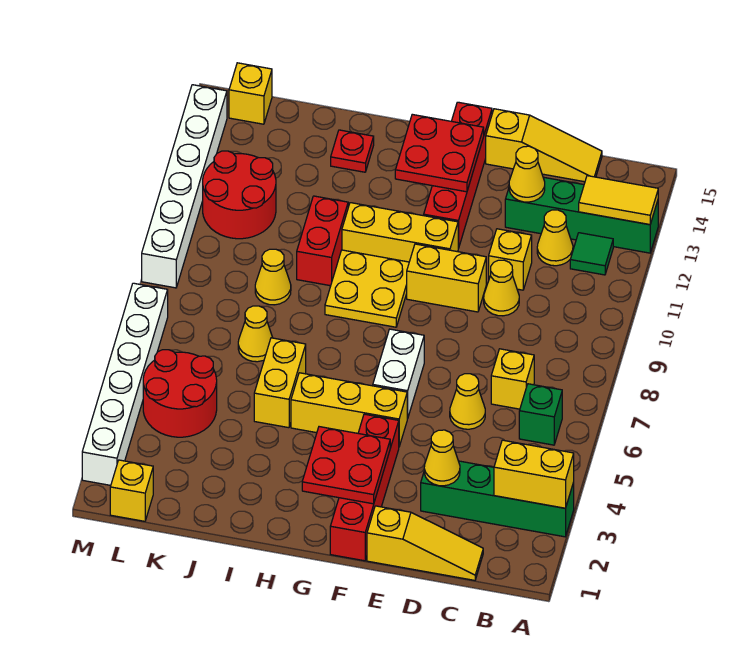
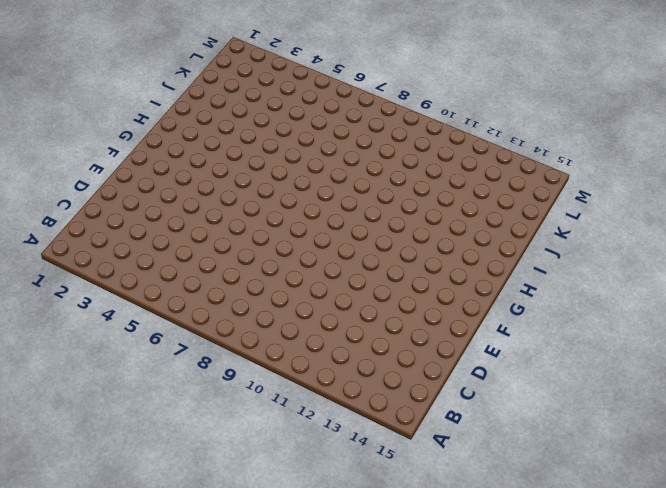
none -> green brick A3:D3 level 1
none -> green brick A13:D13 level 1
none -> green brick B6 level 1
none -> green tile B12 level 1

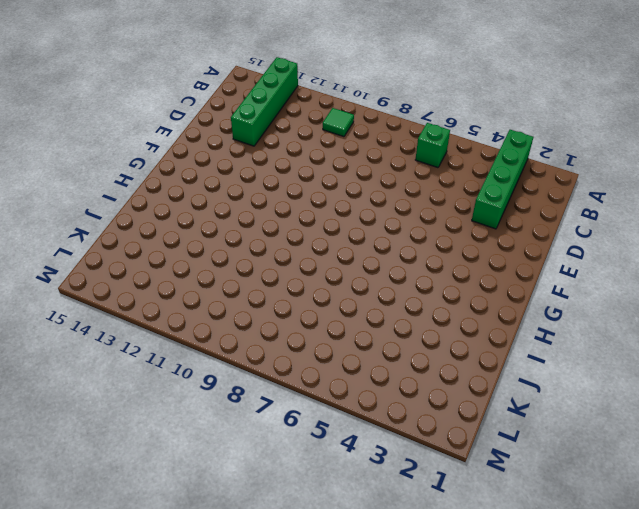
green tile B10 level 1 -> green tile B12 level 1
none -> yellow slope C1:E1 level 1 top E
none -> yellow brick C7 level 1
none -> yellow cone C12 level 1
none -> yellow slope C15:E15 level 1 top E

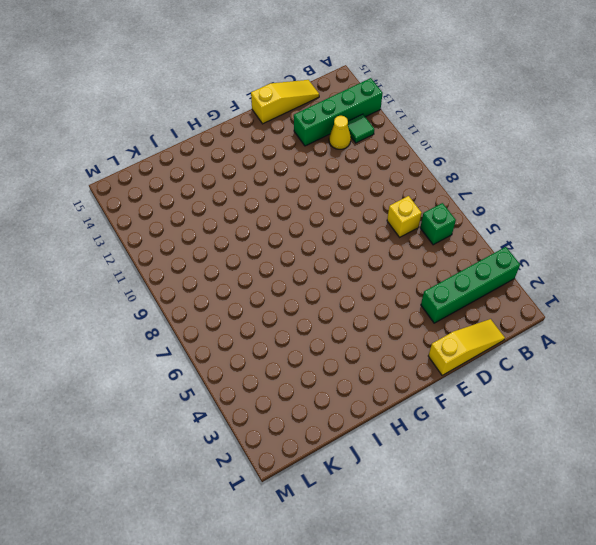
none -> yellow cone D6 level 1
none -> yellow cone D10 level 1
none -> yellow brick D11 level 1
none -> yellow brick E10:F10 level 1

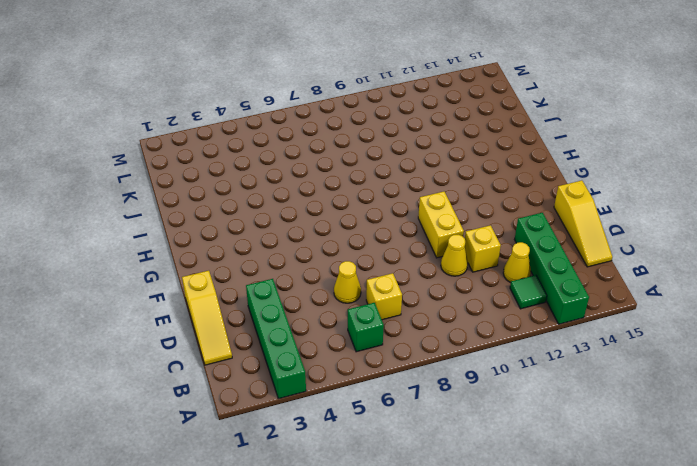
none -> red brick F1:F4 level 1
none -> yellow brick F5:H5 level 1
none -> white brick F6:F7 level 1
none -> yellow brick F11:H11 level 1

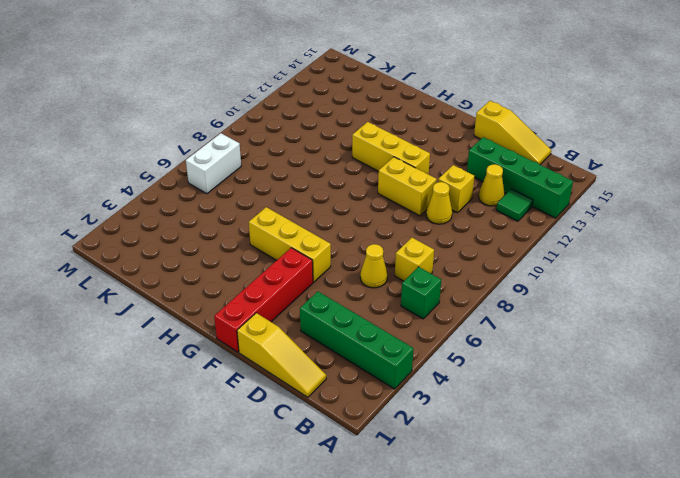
white brick L6:L7 level 1 -> white brick F6:F7 level 1
none -> red brick F12:F15 level 1
none -> yellow plate G9:H10 level 1
none -> yellow brick I5:I6 level 1
none -> red brick I10:I11 level 1

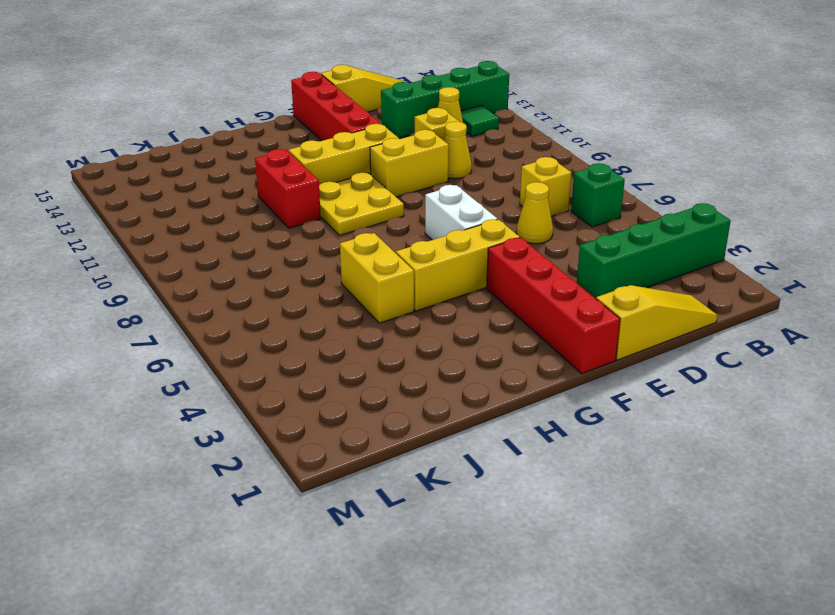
none -> red plate I14 level 1
none -> yellow cone J7 level 1
none -> yellow cone J9 level 1
none -> red round brick K4:L5 level 1

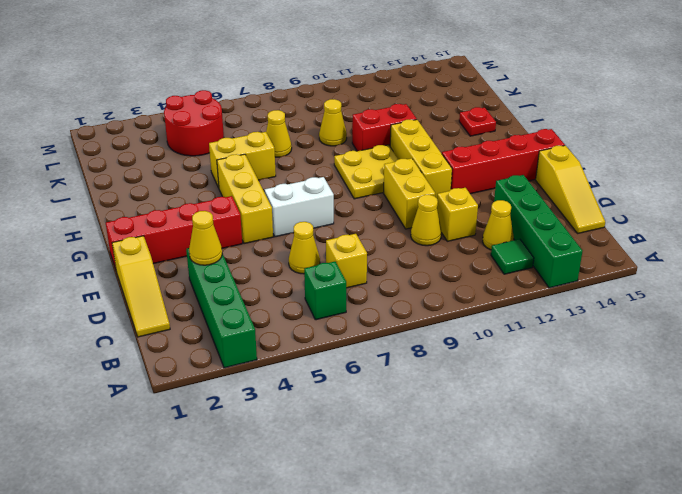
none -> red round brick K11:L12 level 1
none -> yellow brick L1 level 1
none -> yellow brick L15 level 1
none -> white brick M2:M7 level 1

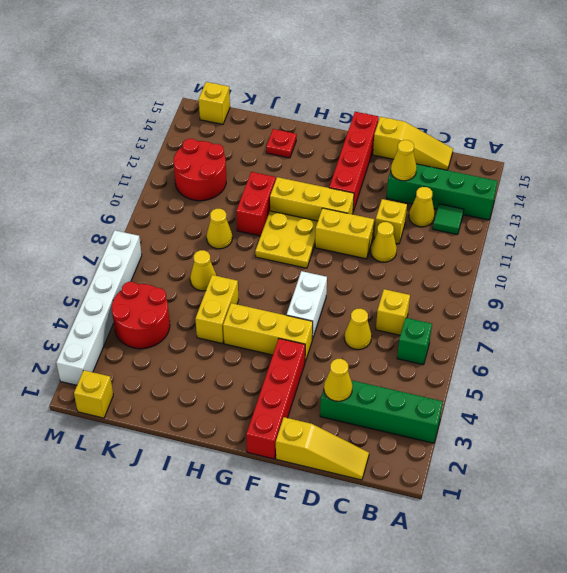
none -> white brick M9:M14 level 1
none -> yellow brick A3:B3 level 2
none -> yellow tile A13:B13 level 2
none -> red plate F2:G3 level 2

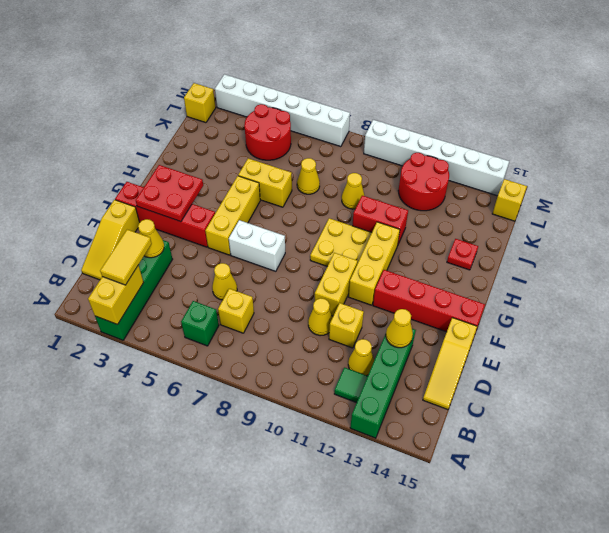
yellow tile B3:C3 level 3 -> yellow tile A13:B13 level 2
none -> red plate F13:G14 level 2

